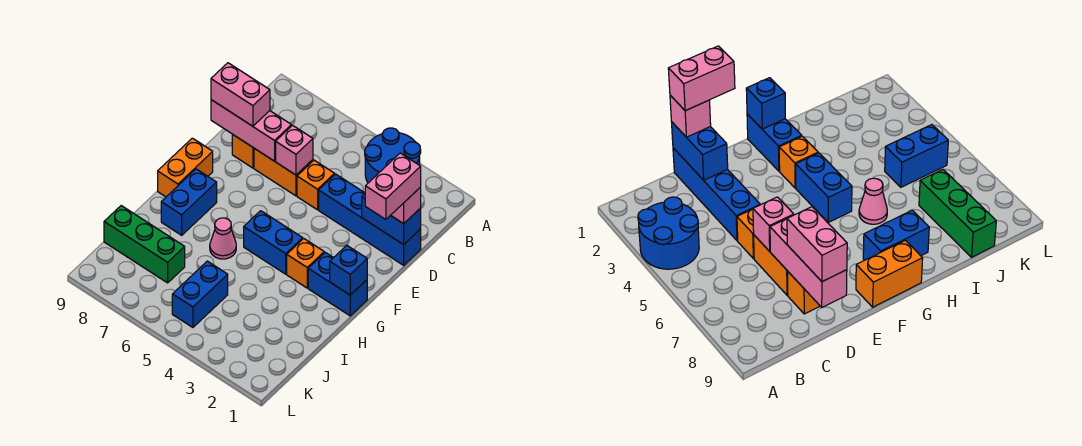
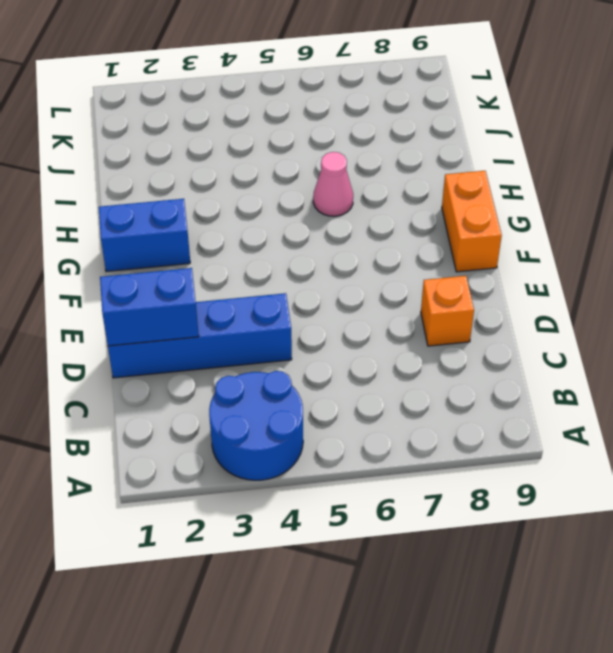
none -> orange brick D5 level 1
none -> orange brick D6:D7 level 1
none -> orange brick G3 level 1

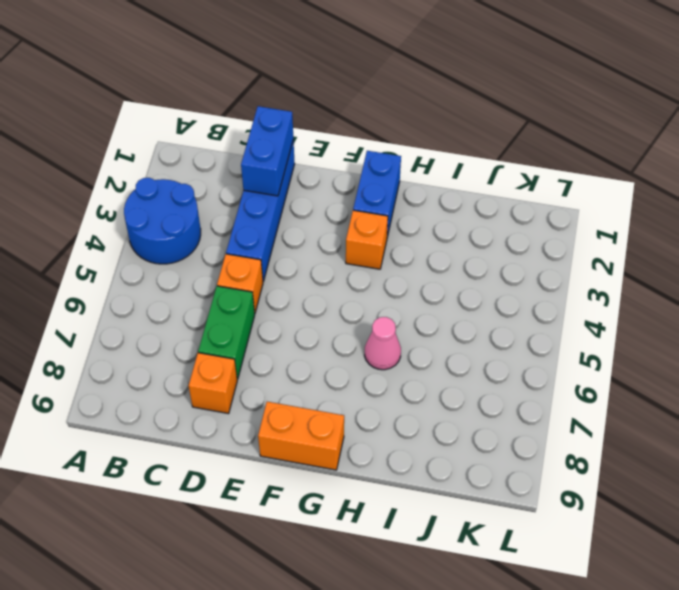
green brick D6:D7 level 1 -> orange brick D6:D7 level 1
none -> blue brick G4:G5 level 1
none -> blue brick G8:H8 level 1
none -> blue brick J5:K5 level 1

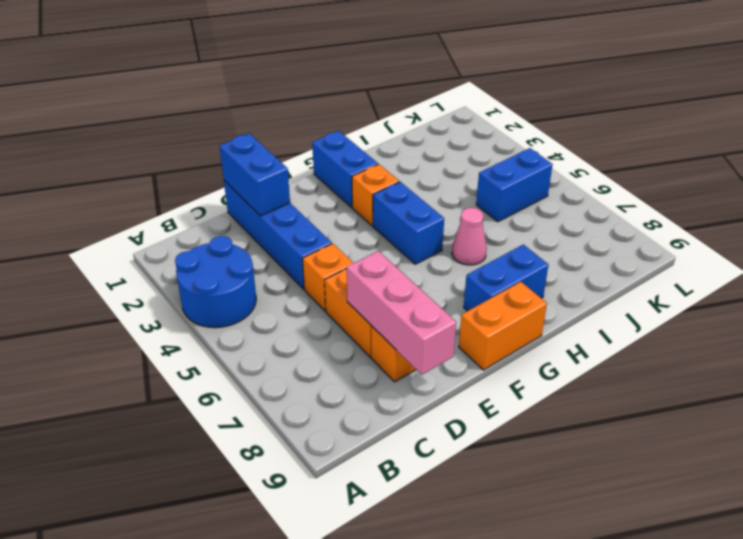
none -> green brick J7:J9 level 1
none -> pink brick D6 level 2
none -> blue brick G1 level 2

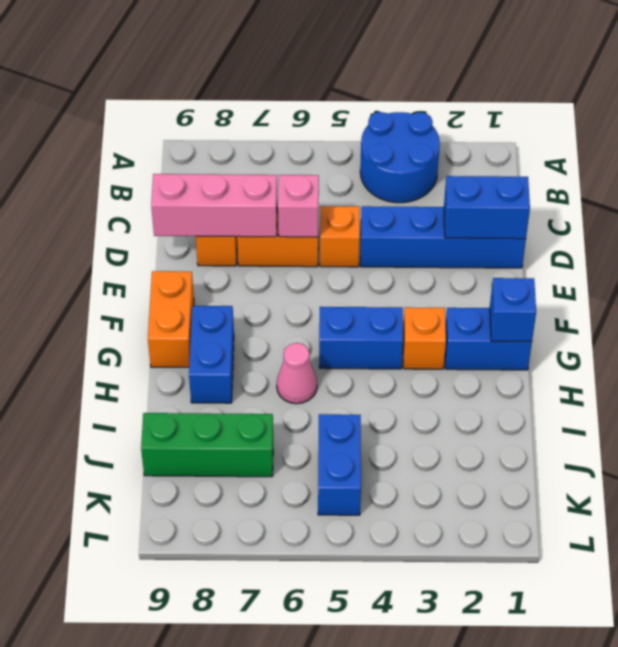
none -> pink brick D1 level 3
none -> pink brick D8:D9 level 3
none -> pink brick D1:E1 level 4

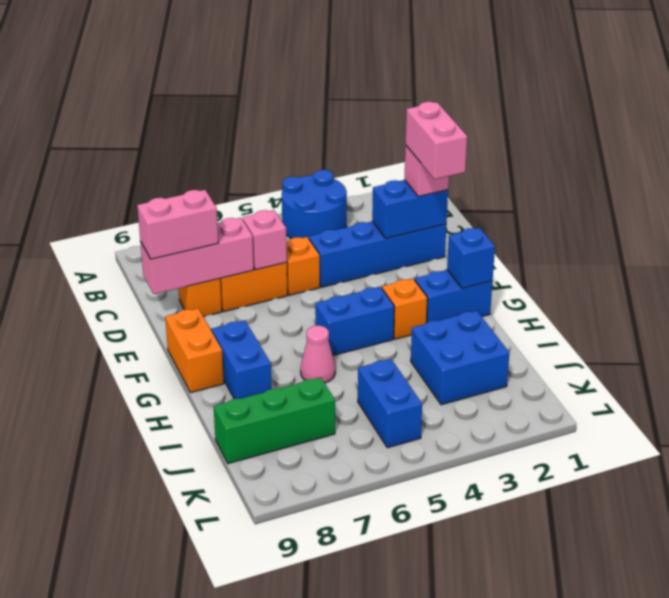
blue brick I2:J3 level 1 -> none

